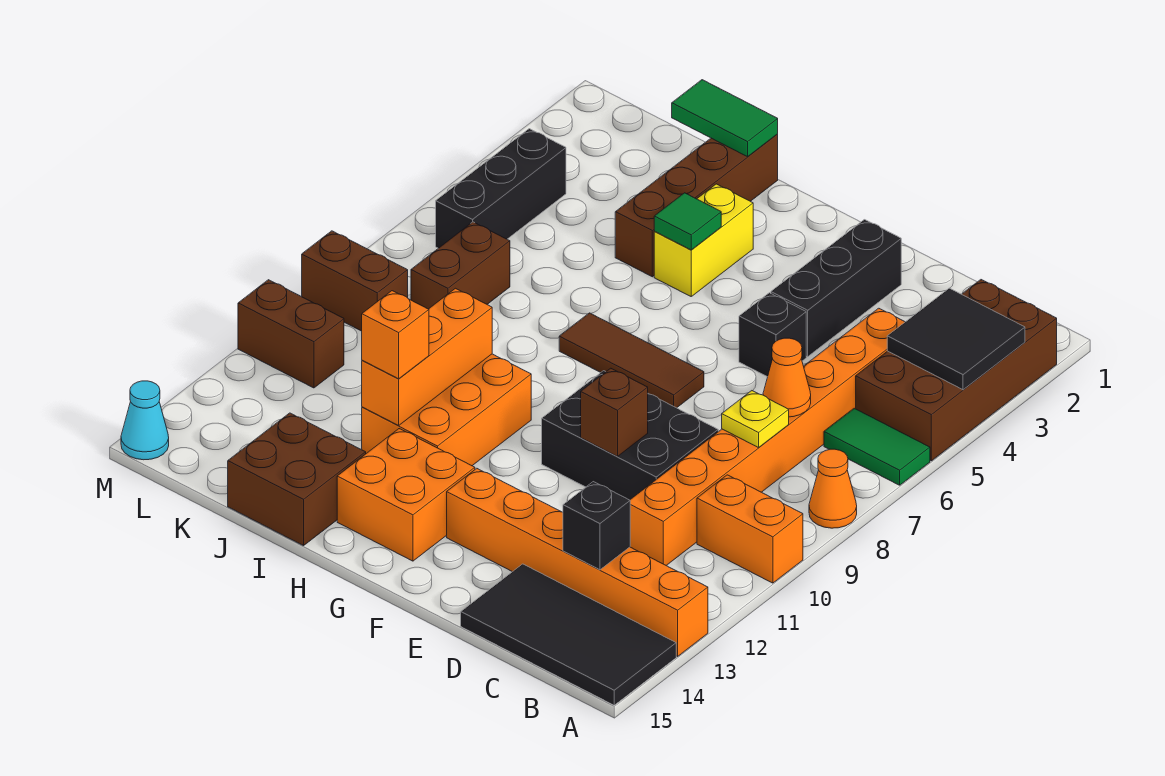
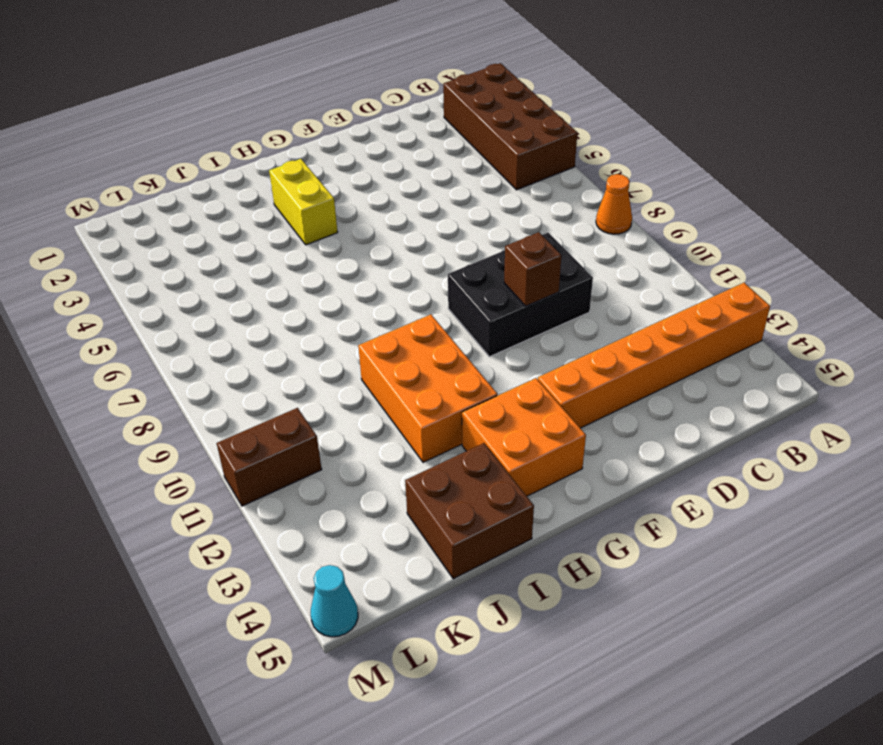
none -> green tile A6:B6 level 1
none -> orange brick A10:B10 level 1
none -> black tile A14:D15 level 1
none -> orange brick C4:C11 level 1

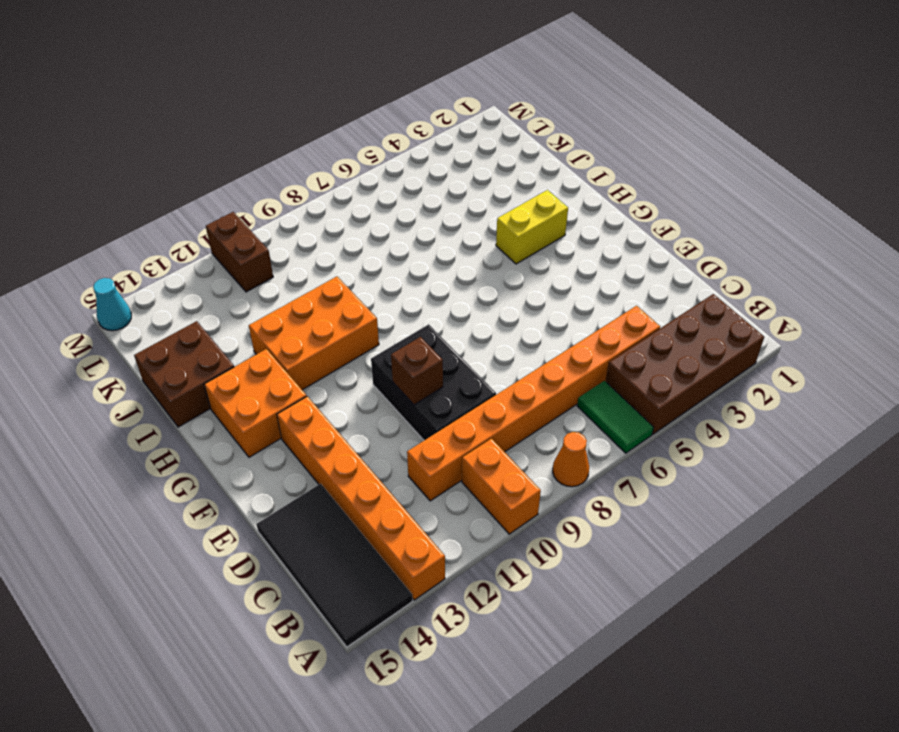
none -> black brick E2:E4 level 1
none -> black brick E5 level 1
none -> brown tile F7:H7 level 1
none -> brown brick I1:I4 level 1

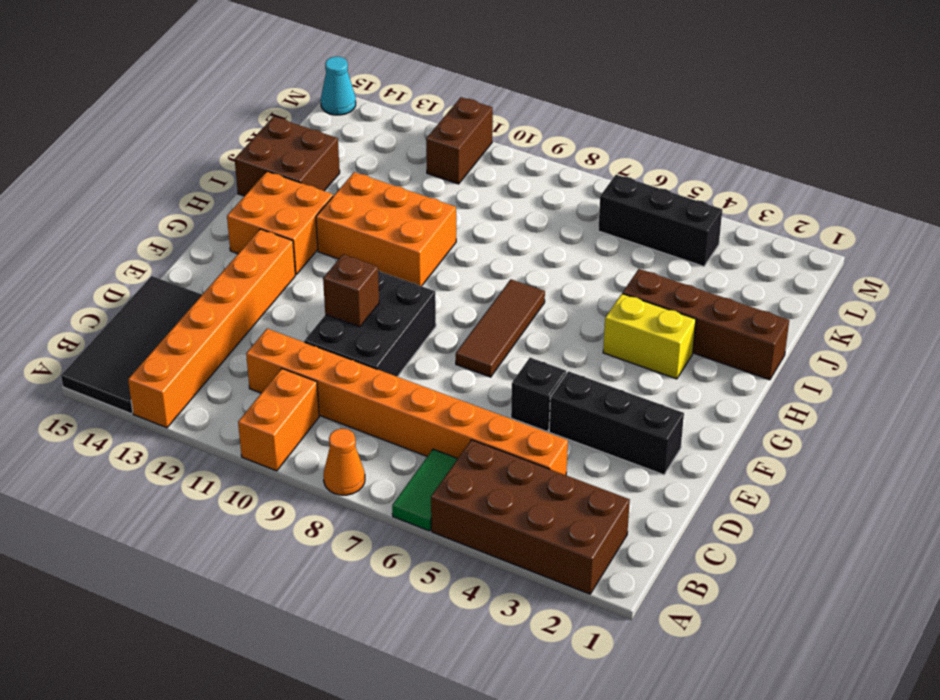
none -> brown brick K7:K8 level 1
none -> brown brick L9:M9 level 1
none -> black tile A3:B4 level 2
none -> orange cone C7 level 2

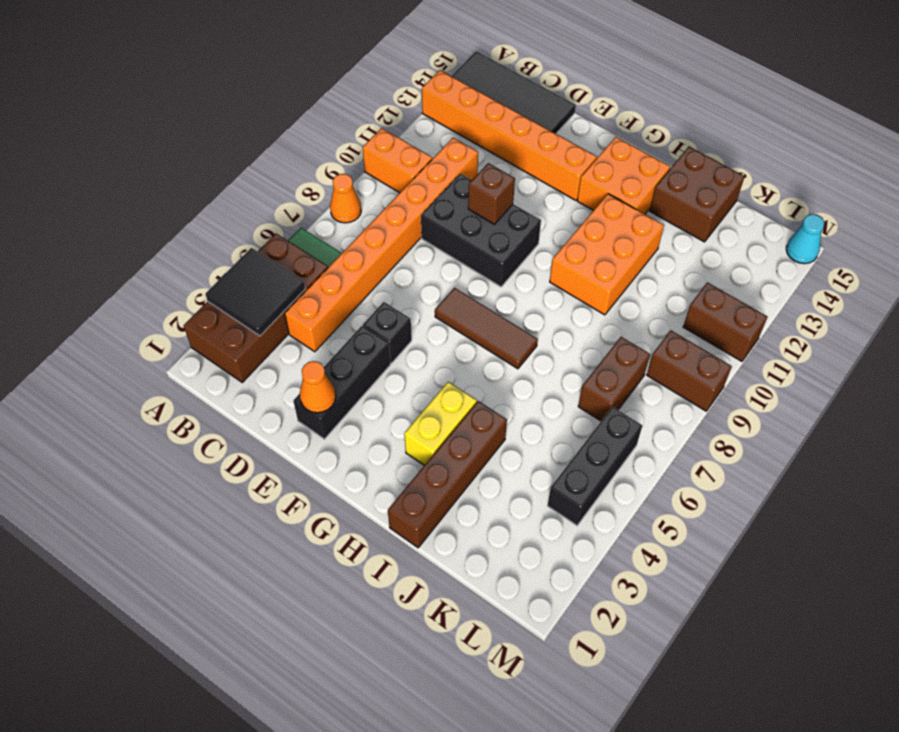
orange cone E2 level 2 -> orange cone C7 level 2
none -> yellow plate C8 level 2
none -> black brick C13 level 2
none -> green tile H4 level 2
none -> green tile I1:J1 level 2

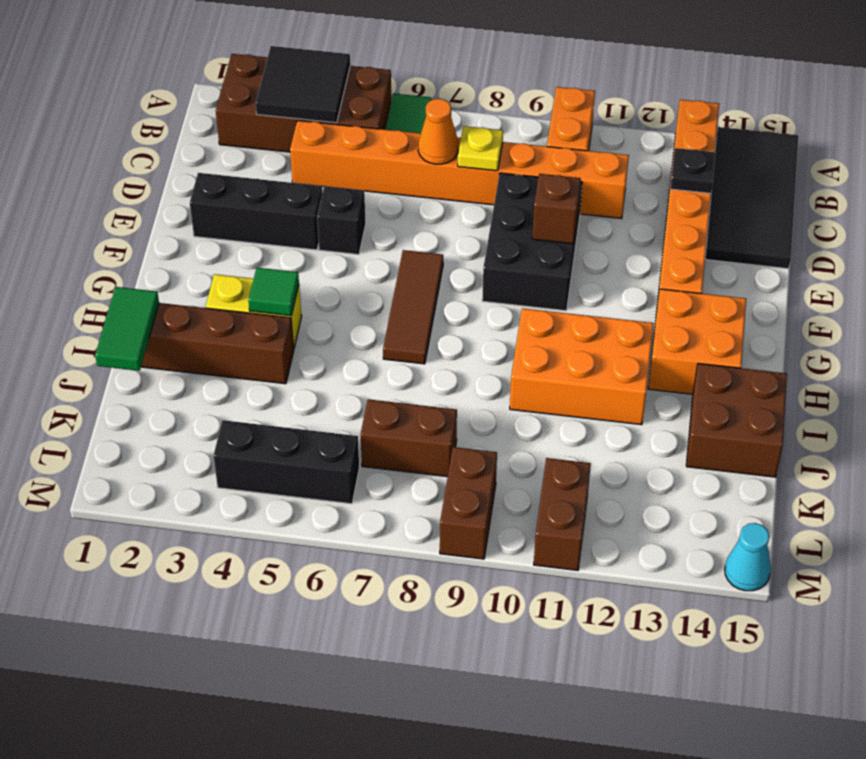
black plate C13 level 2 -> black brick C13 level 2
none -> orange cone A8 level 1
none -> orange brick I10:I12 level 2
none -> orange brick I12 level 3

